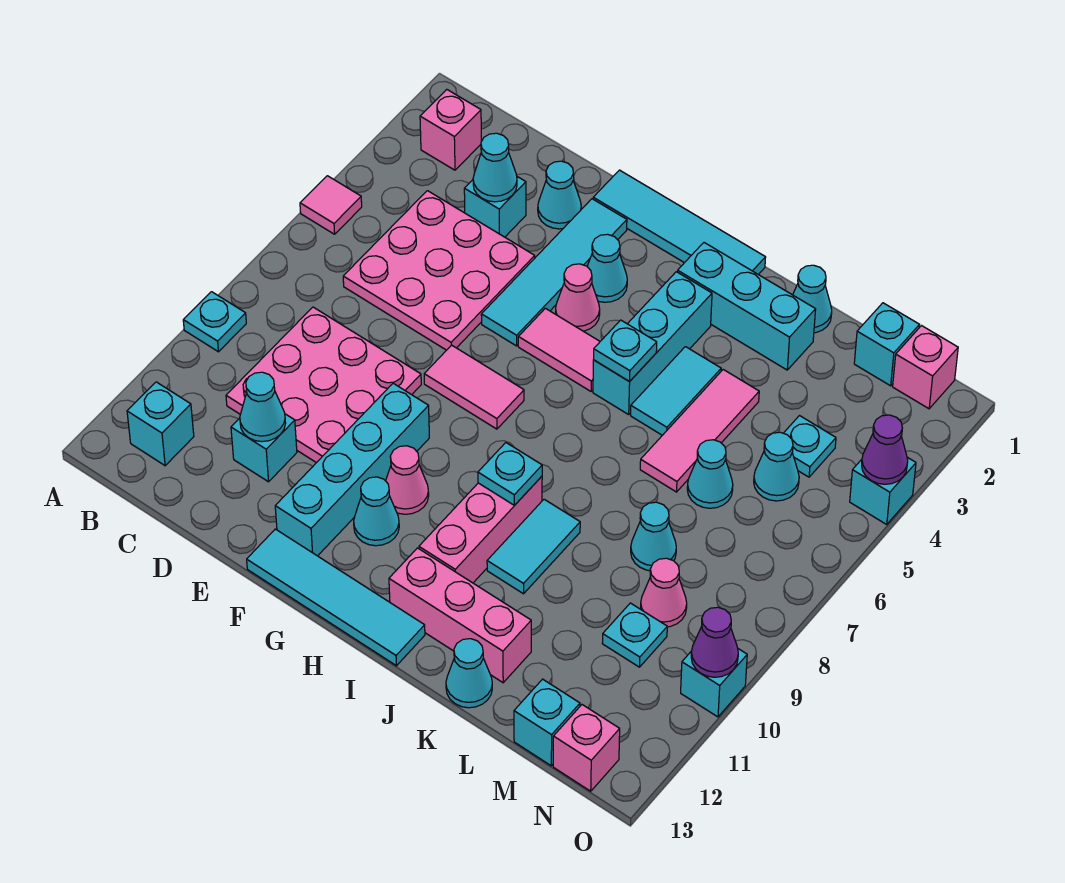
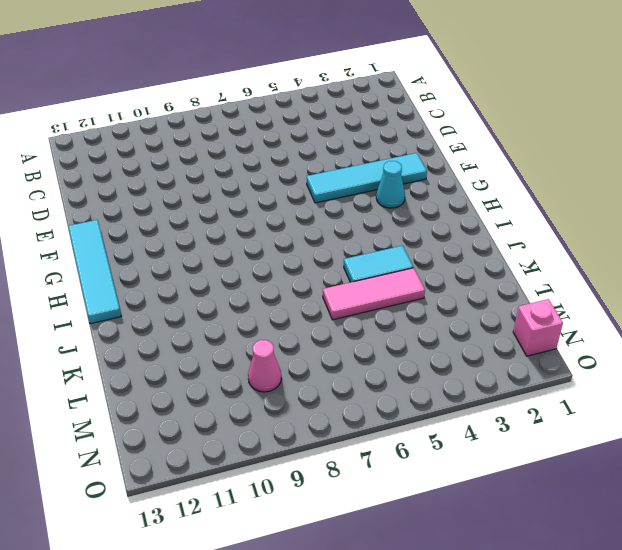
none -> pink tile A5 level 1
none -> cyan plate A9 level 1
none -> pink brick B2 level 1
none -> cyan brick B12 level 1

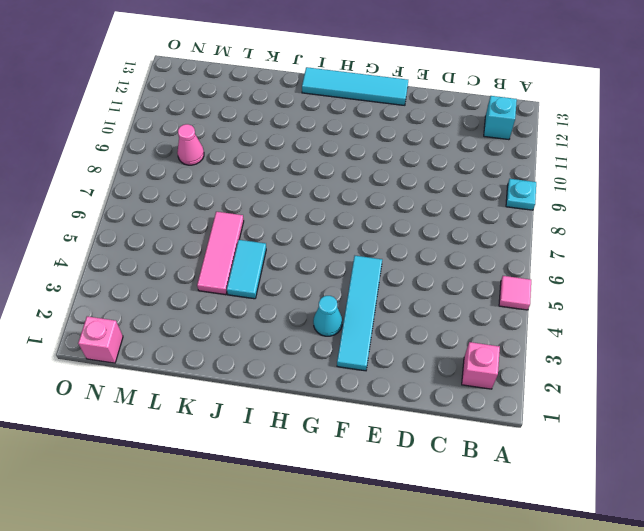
none -> pink plate C4:E6 level 1
none -> pink plate C8:E10 level 1
none -> cyan brick D3 level 1
none -> cyan brick D11 level 1

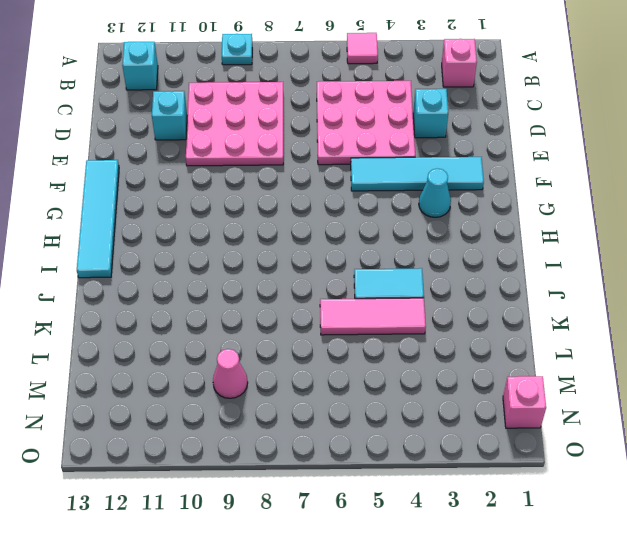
none -> cyan cone E2 level 1
none -> cyan tile F1:I1 level 1
none -> pink tile F7:G7 level 1
none -> cyan brick F9:F12 level 1

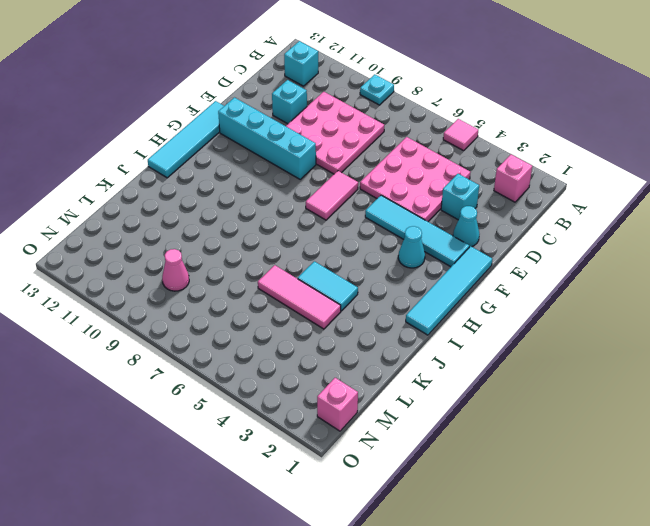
none -> pink cone G4 level 1
none -> pink tile G5:H5 level 1
none -> pink cone G10 level 1
none -> cyan cone G11 level 1

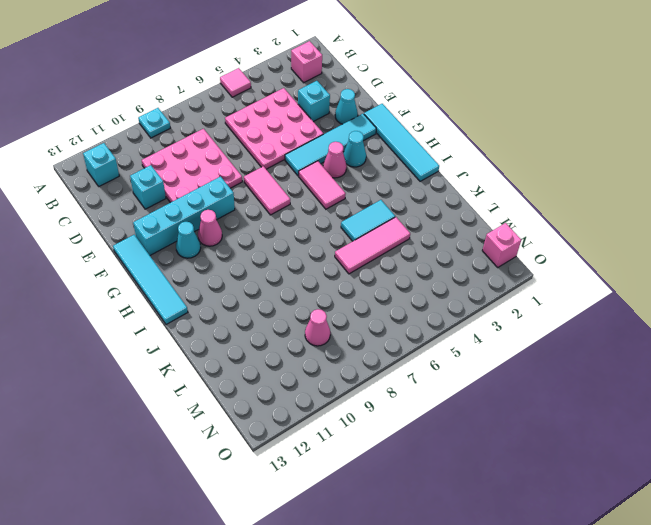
none -> cyan brick I2:K2 level 1
none -> cyan brick I3:I5 level 1
none -> pink brick I9:I11 level 1
none -> pink brick I12:K12 level 1

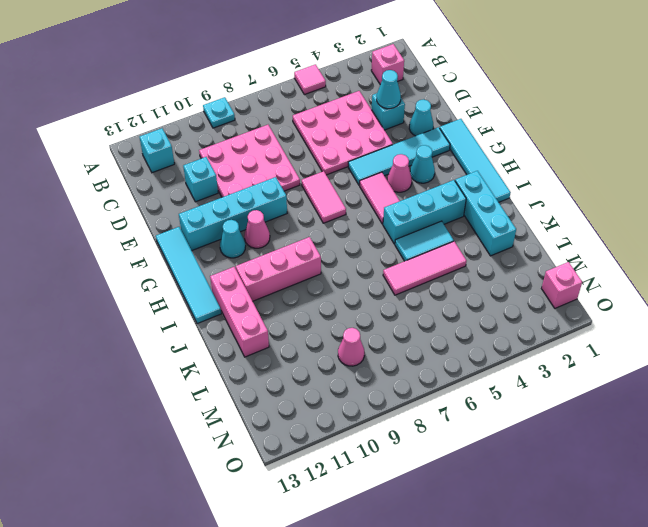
none -> cyan tile J9:J10 level 1
none -> cyan cone K1 level 1
none -> cyan cone K13 level 1
none -> cyan cone L6 level 1

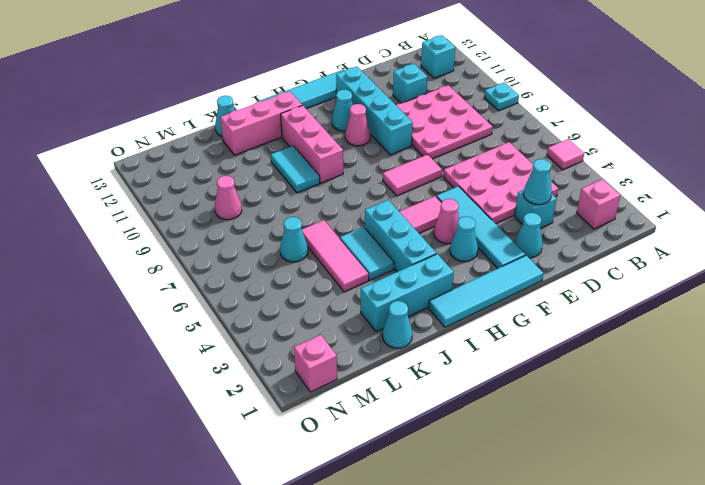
none -> cyan cone L8 level 1
none -> cyan brick M1 level 1
none -> cyan plate M4 level 1
none -> cyan cone M5 level 1

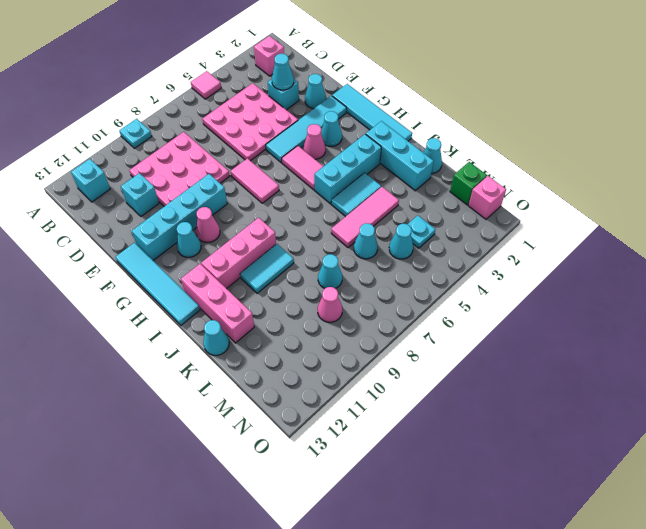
green brick M1 level 1 -> cyan brick M1 level 1
none -> cyan plate M10 level 1
none -> cyan brick M13 level 1
none -> pink brick N13 level 1
none -> cyan brick O4 level 1

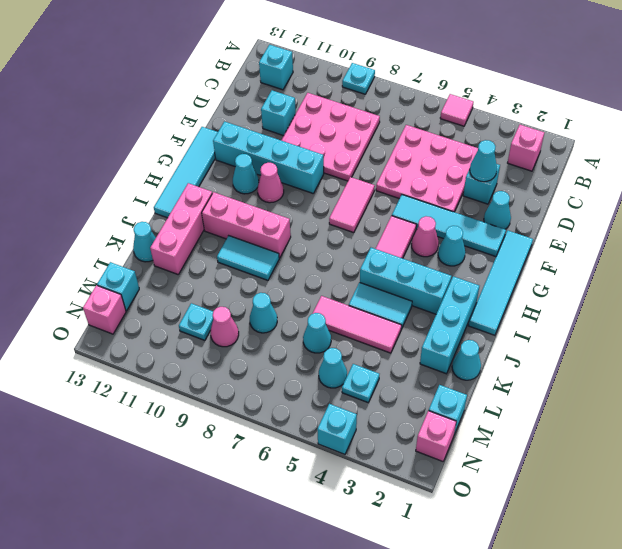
none -> cyan brick O10 level 1
none -> cyan cone D11 level 2
none -> cyan plate I5 level 2
none -> cyan plate I9 level 2

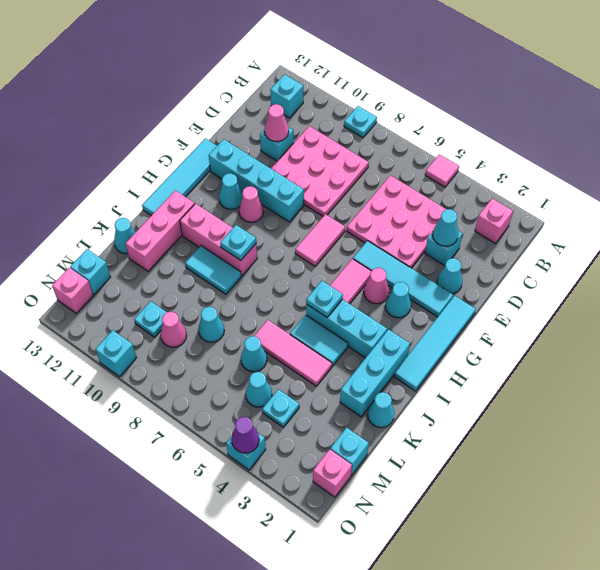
pink cone D11 level 2 -> cyan cone D11 level 2
none -> purple cone O10 level 2

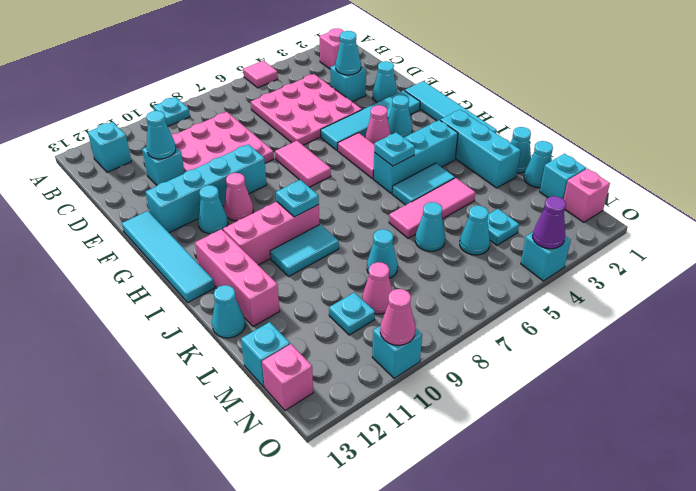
cyan cone L1 level 1 -> none
pink cone O10 level 2 -> purple cone O10 level 2

